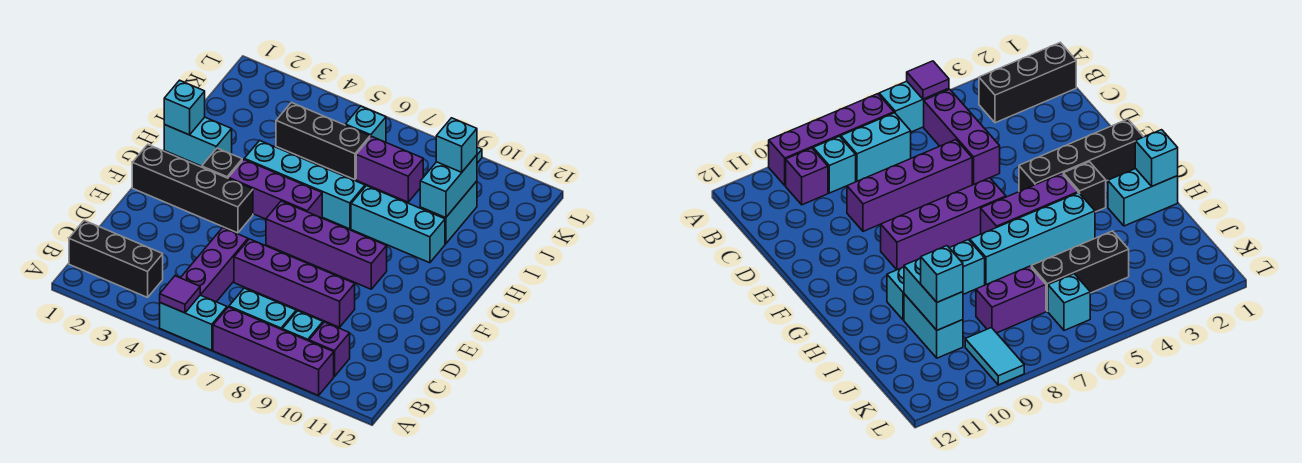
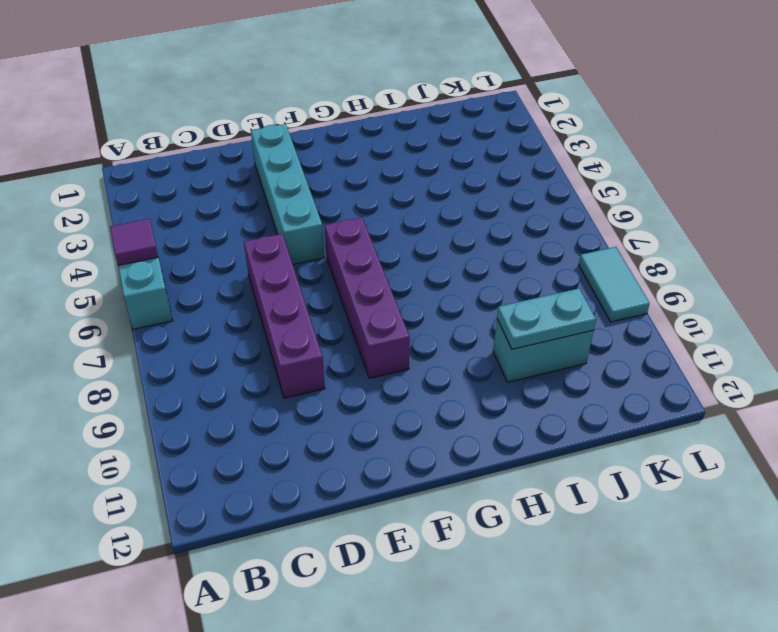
cyan brick E2:E5 level 1 -> cyan brick H4:H7 level 1
cyan plate I10:J10 level 2 -> cyan brick I10:J10 level 2
cyan tile L8:L9 level 1 -> cyan tile K9:L9 level 1
none -> purple brick A7:A10 level 1
none -> black brick B1:B3 level 1
none -> purple brick B5:D5 level 1

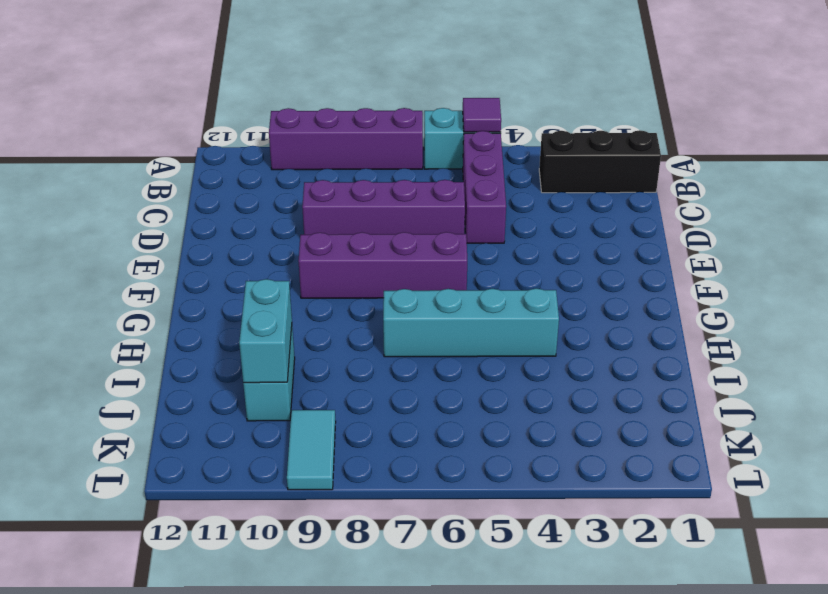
none -> cyan brick B7:B8 level 1
none -> cyan brick B9 level 1
none -> purple brick B10 level 1

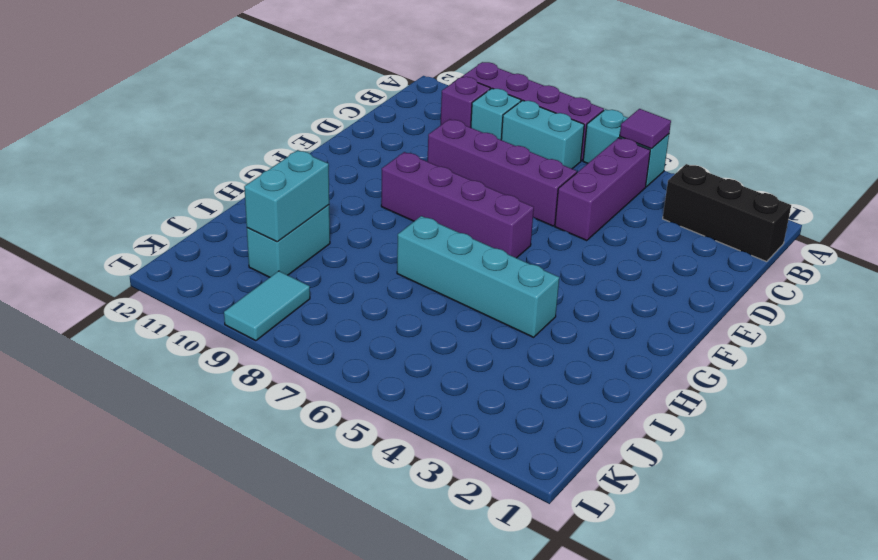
none -> black brick F1:F4 level 1
none -> black brick G3 level 1
none -> purple brick G4:G6 level 1

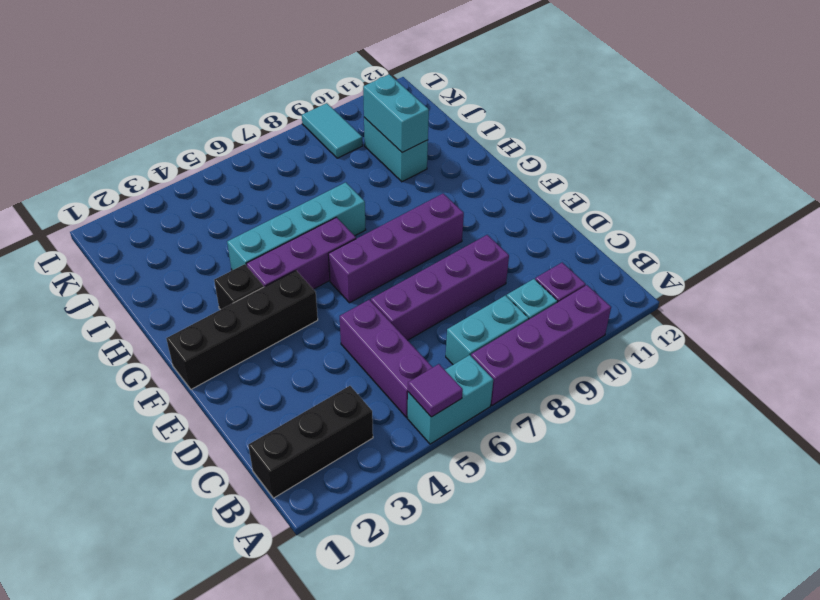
none -> cyan brick H1:H2 level 1
none -> cyan brick H8:H10 level 1
none -> black brick J4:J6 level 1

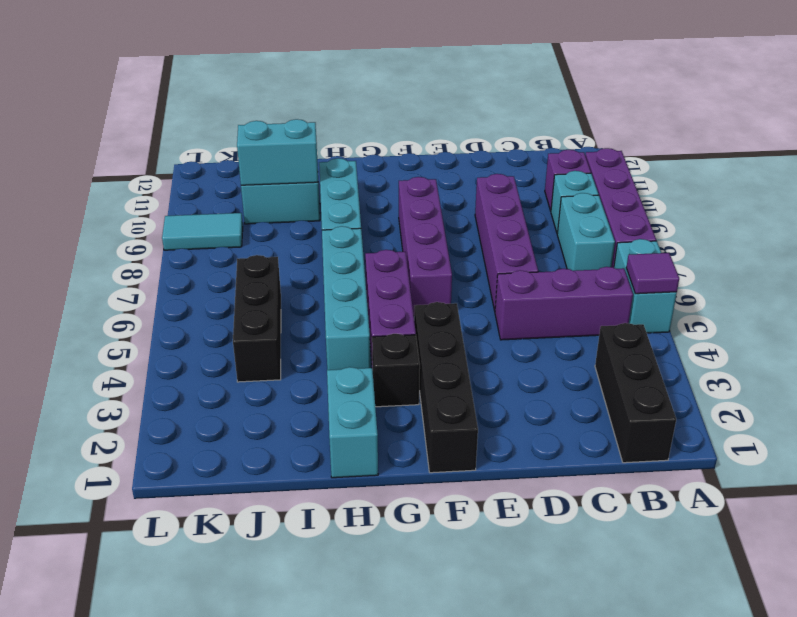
none -> purple brick J7:J8 level 1
none -> cyan brick K6 level 1
none -> cyan brick H1 level 2

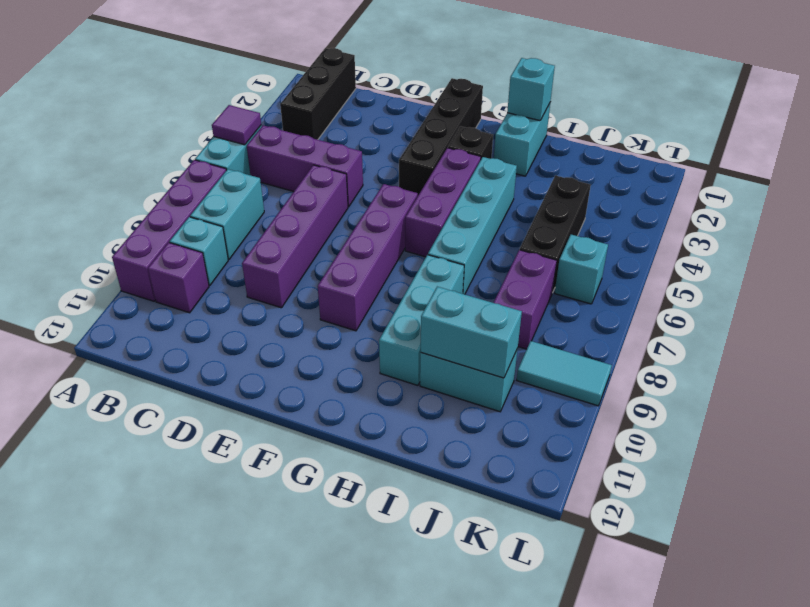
none -> cyan brick J10 level 3

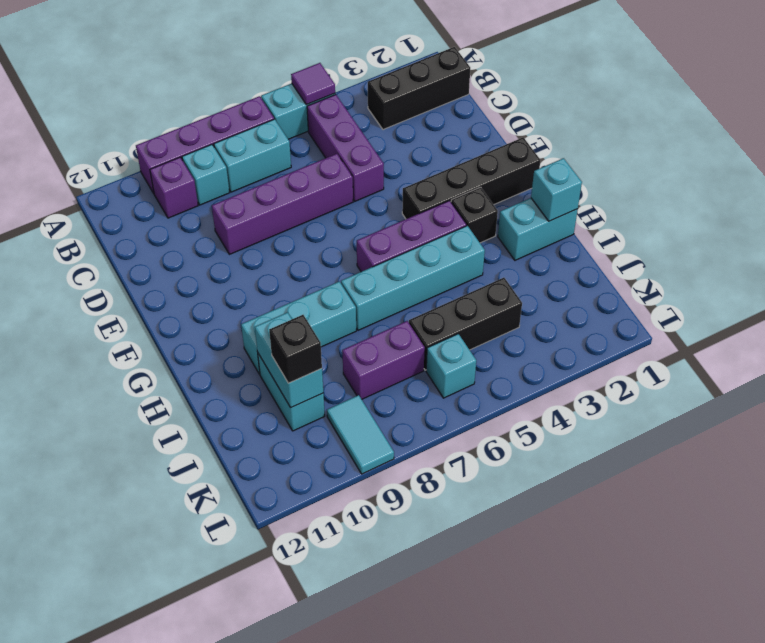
black brick J10 level 3 -> cyan brick J10 level 3
none -> purple brick F6:F9 level 1

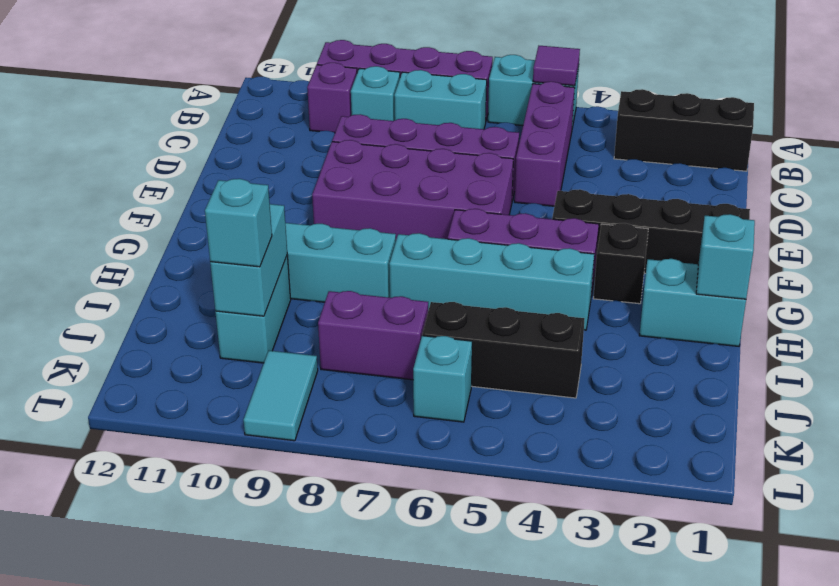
purple brick E6:F9 level 1 -> purple brick F6:F9 level 1

